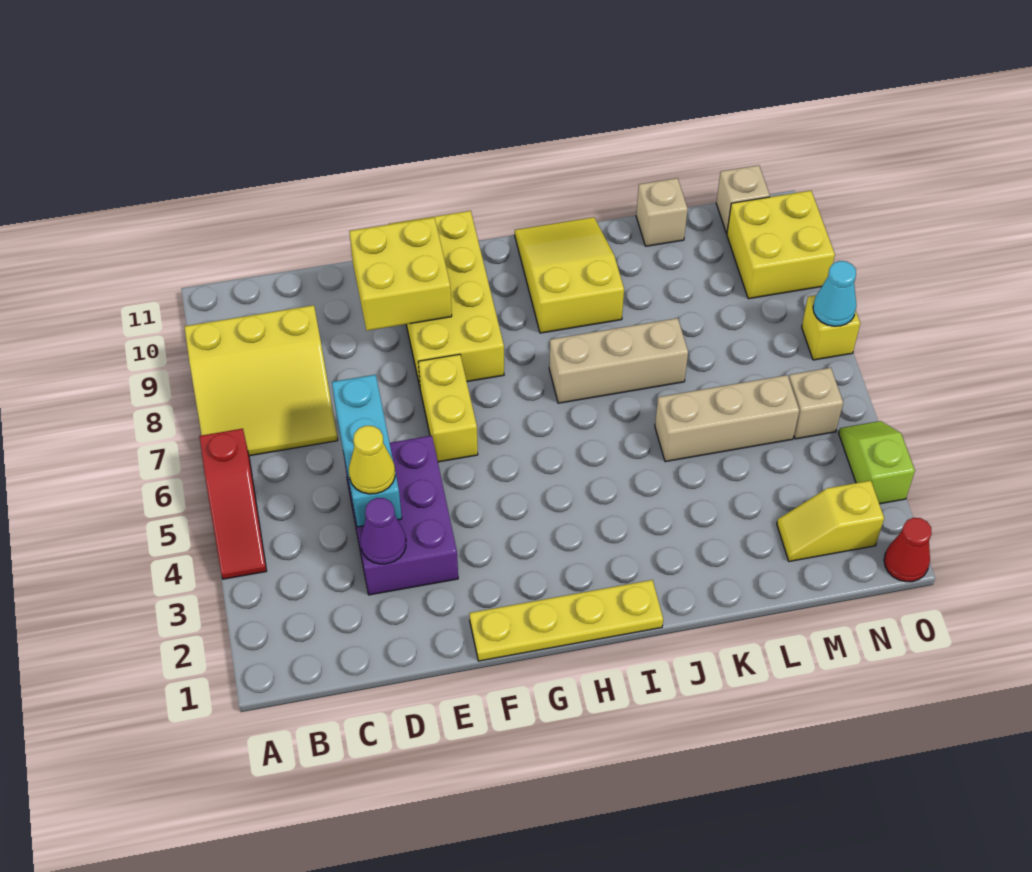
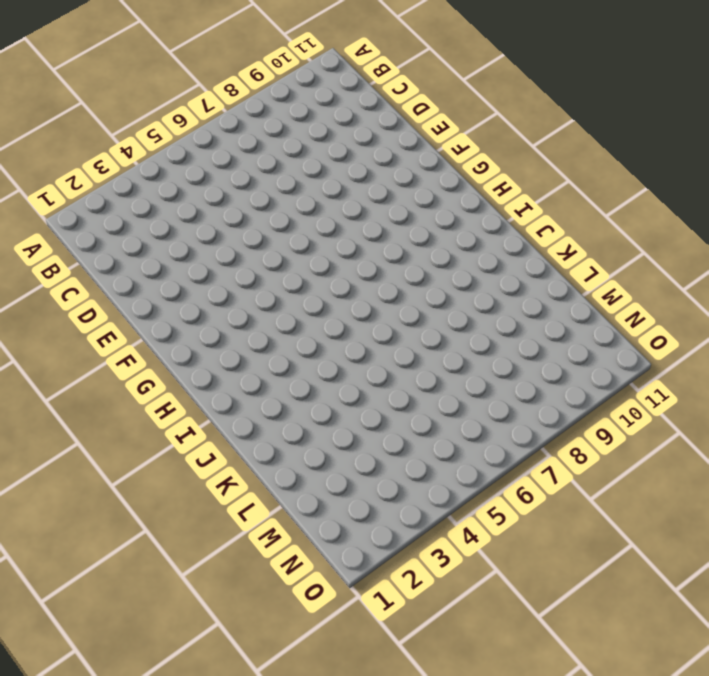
none -> red slope A4:A6 level 1 top 6
none -> yellow slope A7:C9 level 1 top 9
none -> purple brick D3:E5 level 1

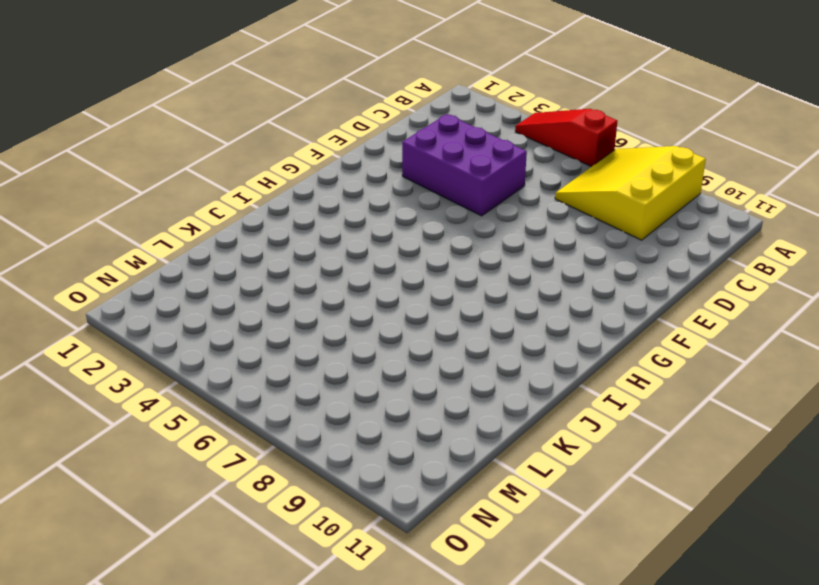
none -> yellow plate F1:I1 level 1
none -> yellow brick F6:F7 level 1
none -> yellow brick F8:G11 level 1

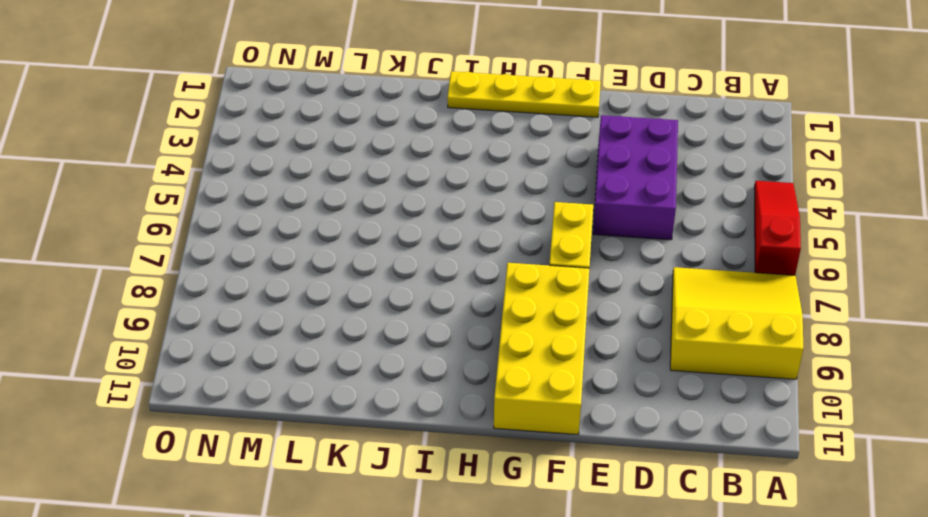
none -> tan brick I7:K7 level 1
none -> yellow slope I9:J11 level 1 top 9
none -> tan brick K5:M5 level 1

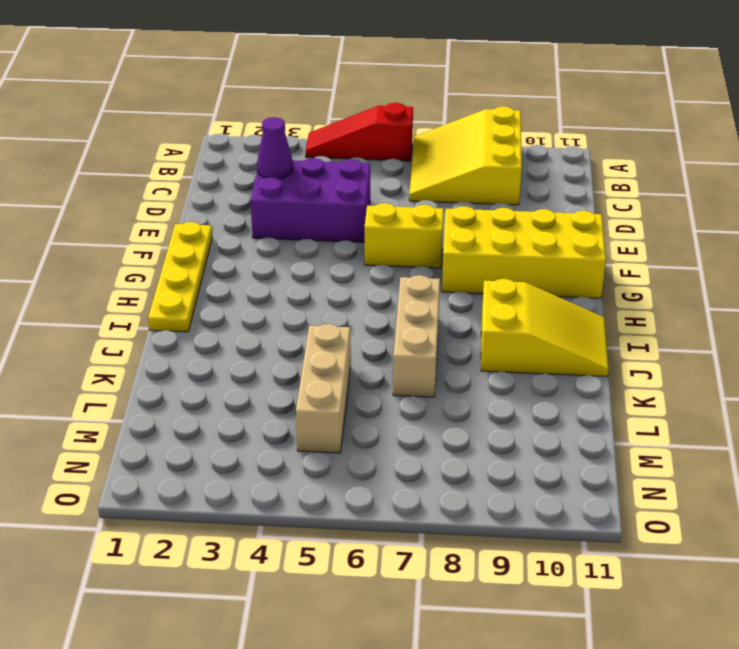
none -> tan brick L11 level 1
none -> yellow slope M2:N2 level 1 top N
none -> tan brick N5 level 1

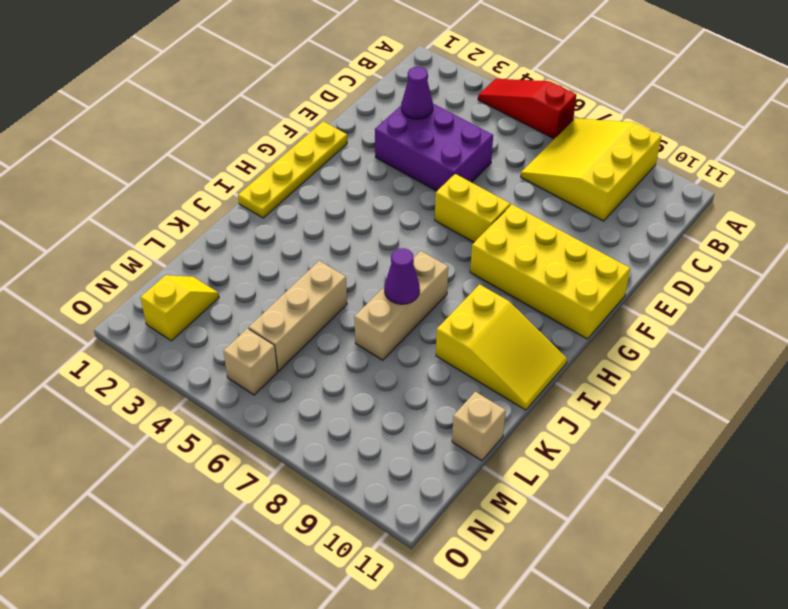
purple cone J7 level 2 -> none
none -> yellow brick N9:O10 level 1
none -> tan brick N11 level 1
none -> red cone O1 level 1

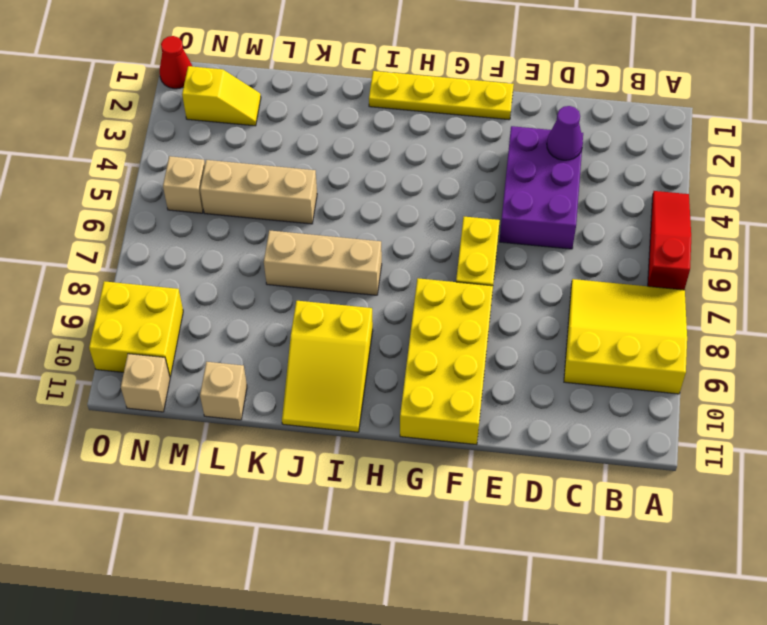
none -> lime slope O3:O4 level 1 top 3
none -> yellow brick O7 level 1
none -> cyan brick D4:D6 level 2

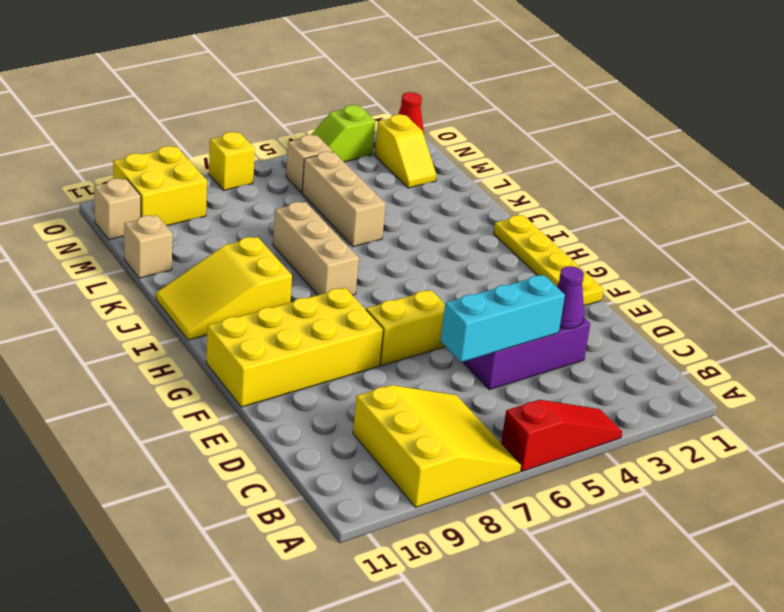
none -> yellow brick E9:F10 level 2
none -> cyan cone O7 level 2
none -> yellow cone D4 level 3

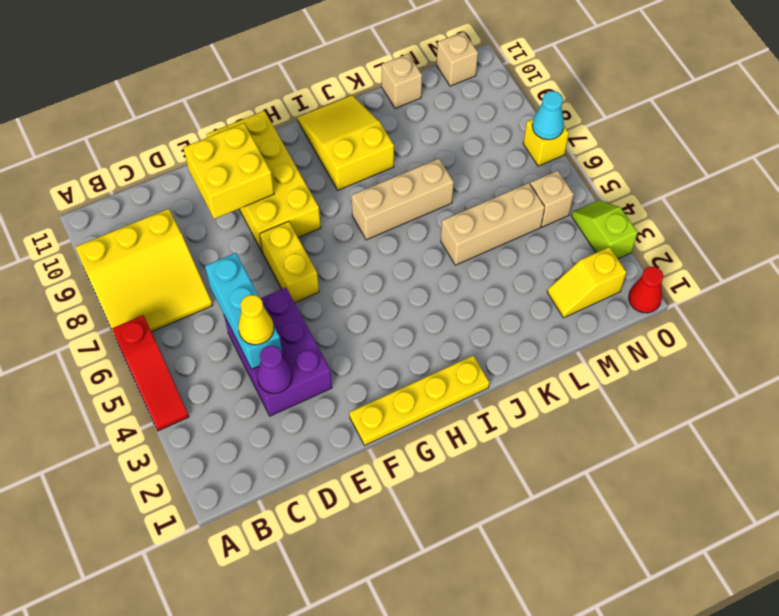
none -> yellow brick N9:O10 level 1

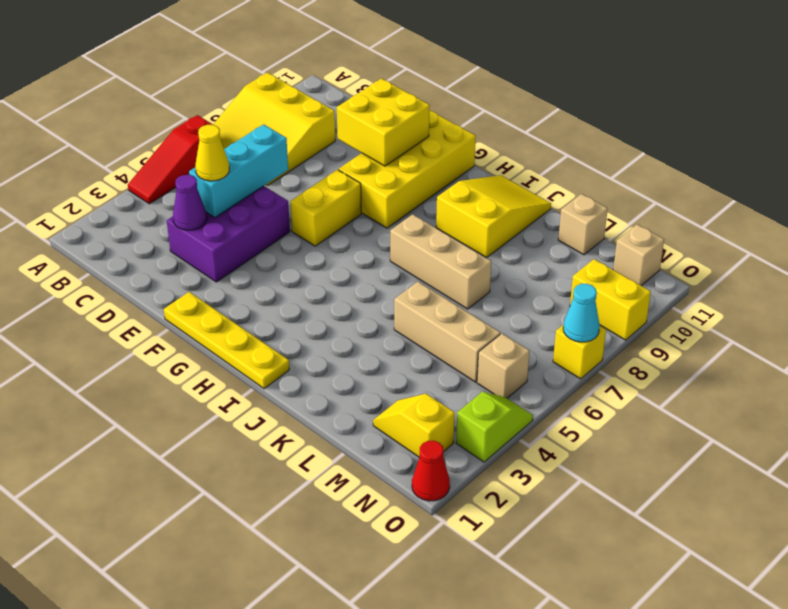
yellow brick N9:O9 level 1 -> yellow brick N9:O10 level 1

